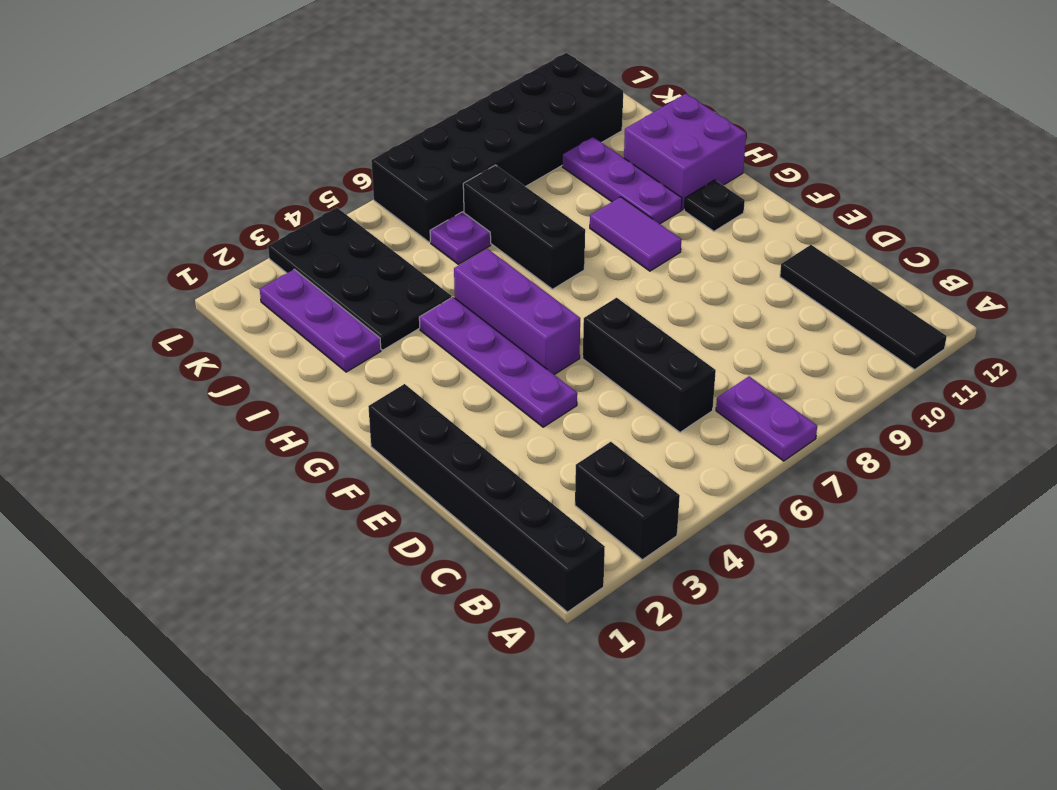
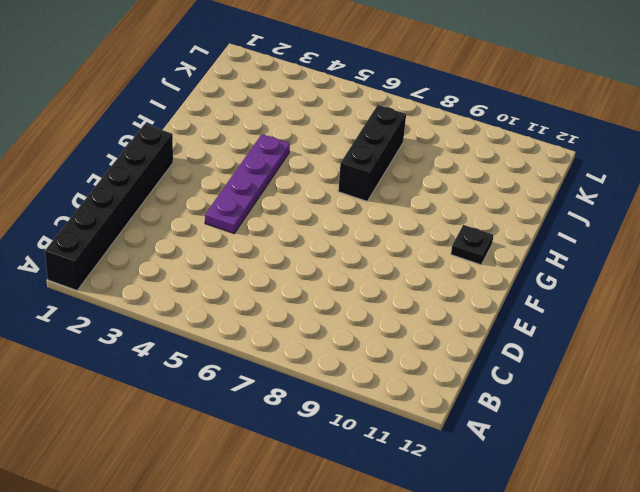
none -> black brick A3:B3 level 1
none -> purple plate A7:B7 level 1
none -> black tile A11:D11 level 1

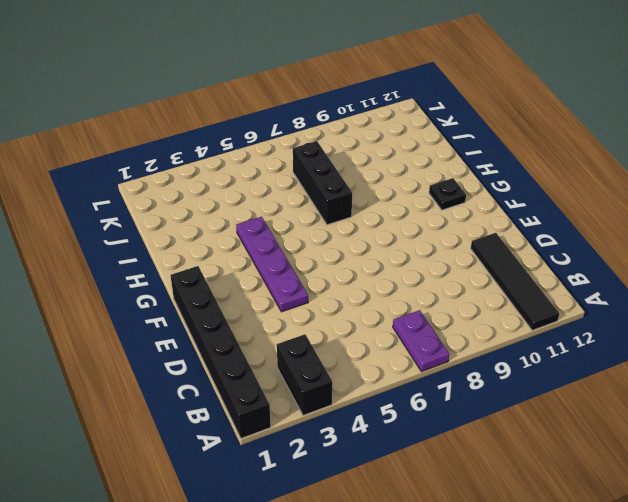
none -> black brick C6:E6 level 1
none -> purple brick F5:H5 level 1
none -> purple tile G9:H9 level 1

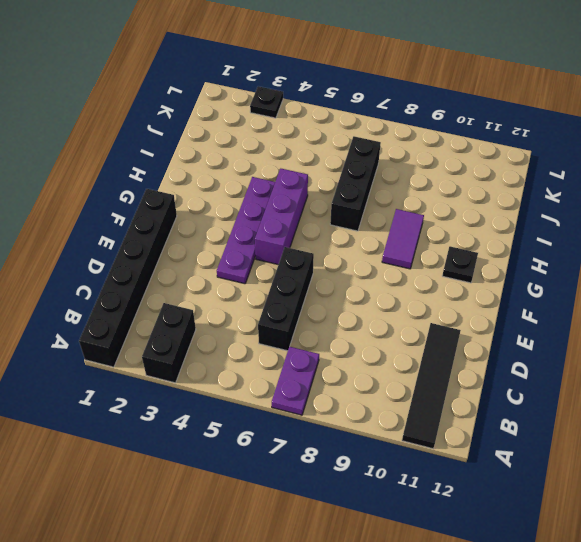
black plate L3 level 1 -> black plate I3:L4 level 1
none -> purple plate H10:J10 level 1
none -> purple brick H11:I12 level 1
none -> purple plate I2:K2 level 1

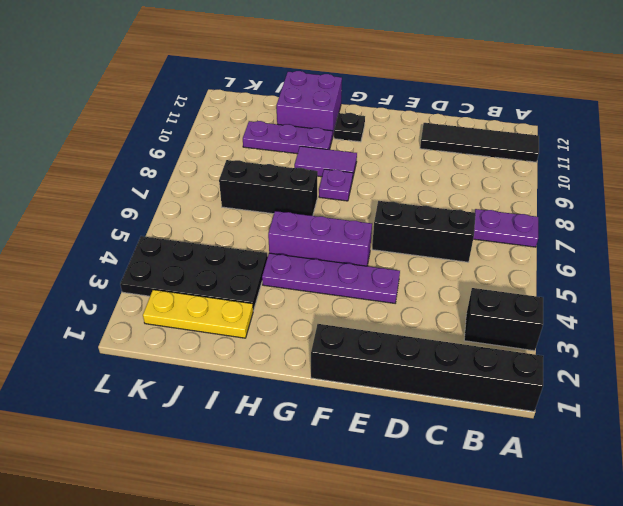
purple plate G8 level 1 -> purple plate J6 level 1
yellow plate I2:K2 level 1 -> purple plate I2:K2 level 1
none -> black brick K6:L11 level 1

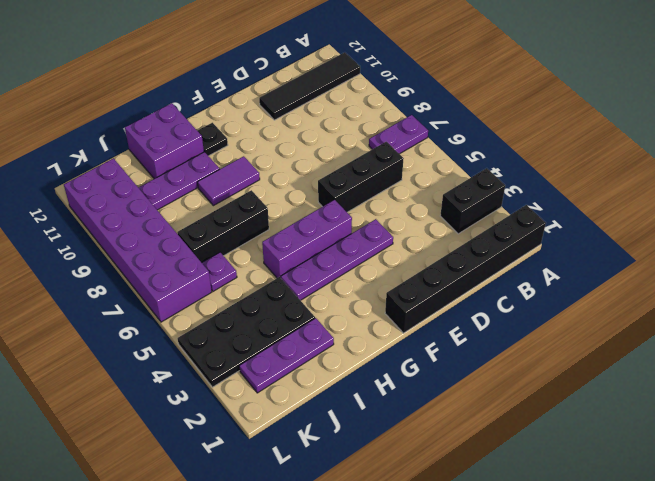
purple brick K6:L11 level 1 -> black brick K6:L11 level 1

